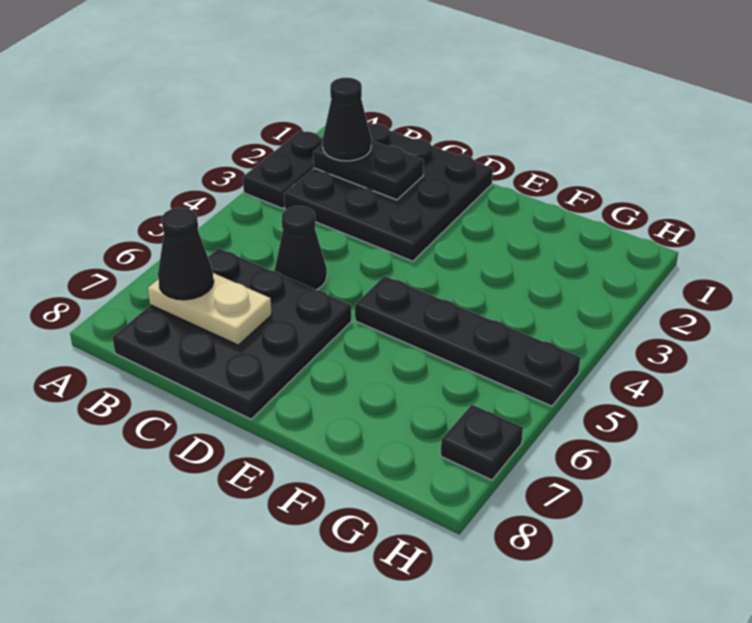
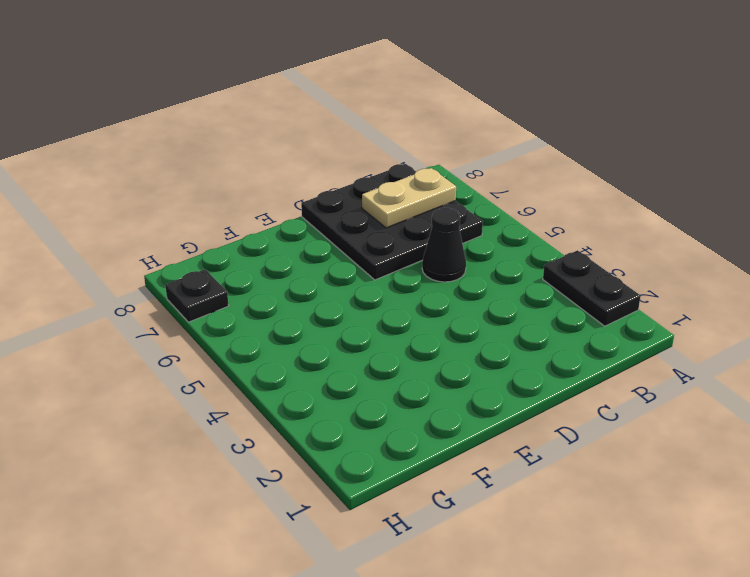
none -> black plate B1:D3 level 1
none -> black plate E5:H5 level 1

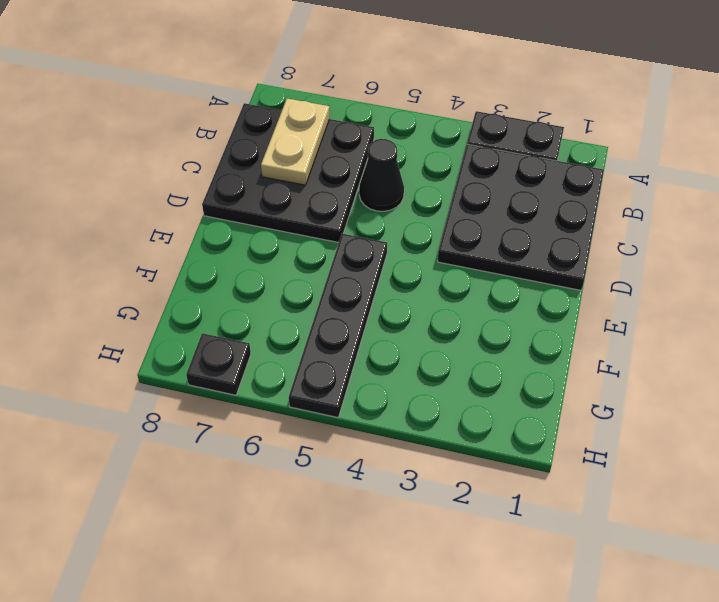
none -> black plate B2:C2 level 2
none -> black cone B2 level 3

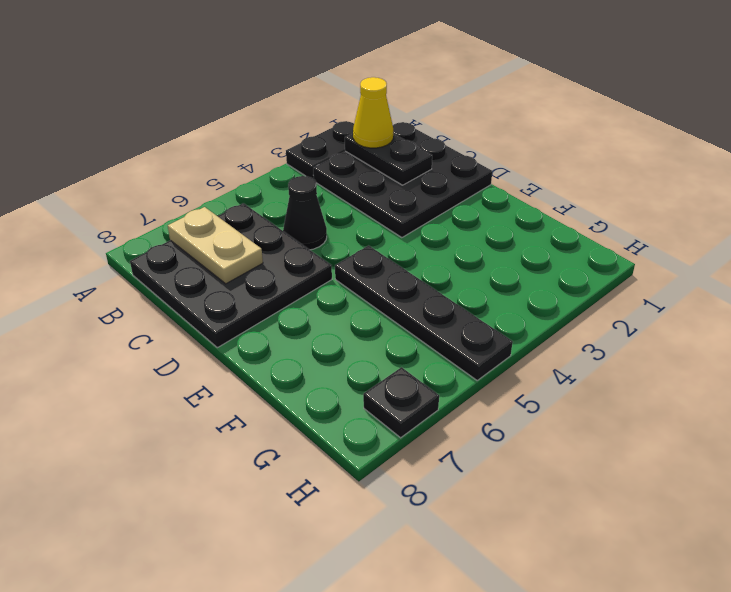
yellow cone B2 level 3 -> black cone B2 level 3
none -> black cone B7 level 3

